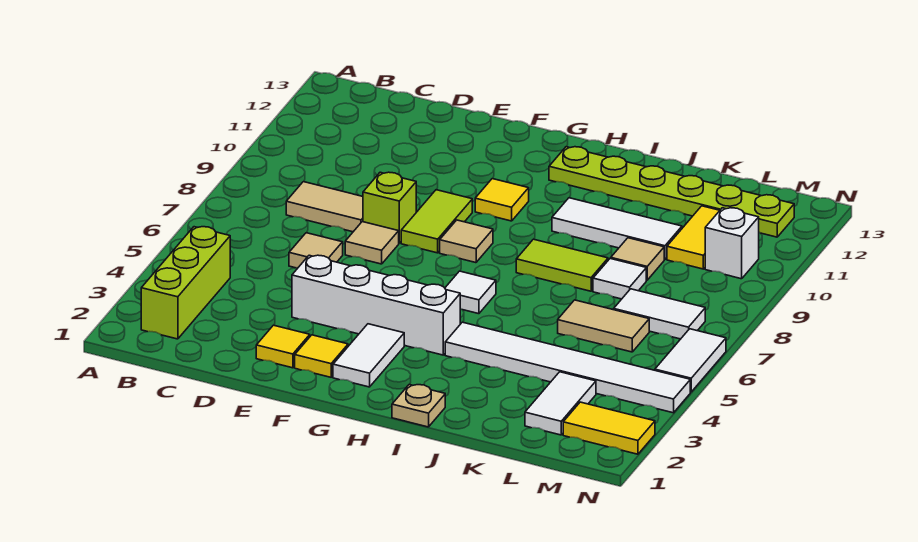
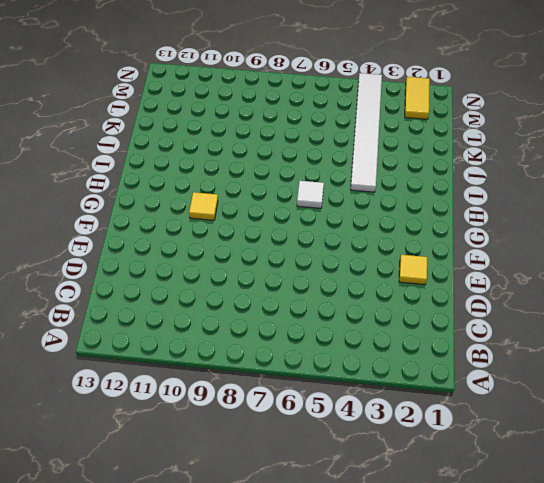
none -> lime brick B2:B4 level 1
none -> tan tile C8:D8 level 1
none -> tan tile D6 level 1

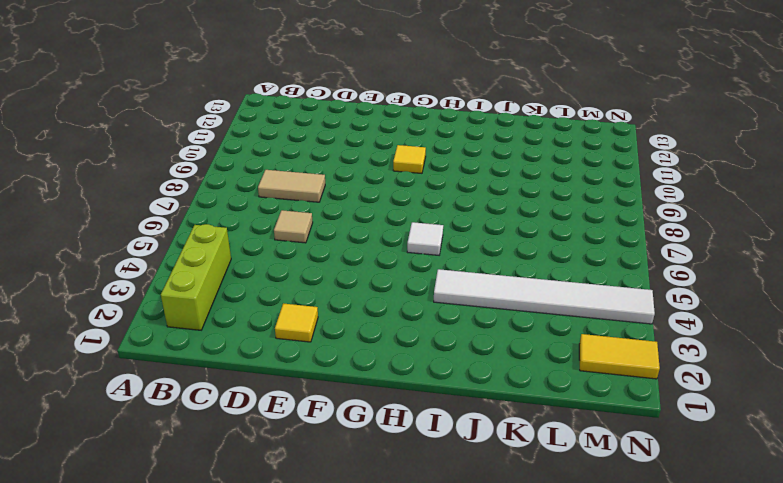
none -> white brick E4:H4 level 1
none -> tan tile E7 level 1
none -> lime brick E8 level 1

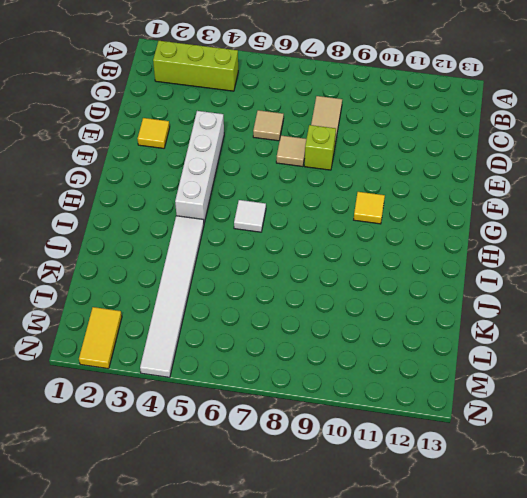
none -> yellow tile F2 level 1
none -> lime tile F8:F9 level 1
none -> white tile G2:G3 level 1

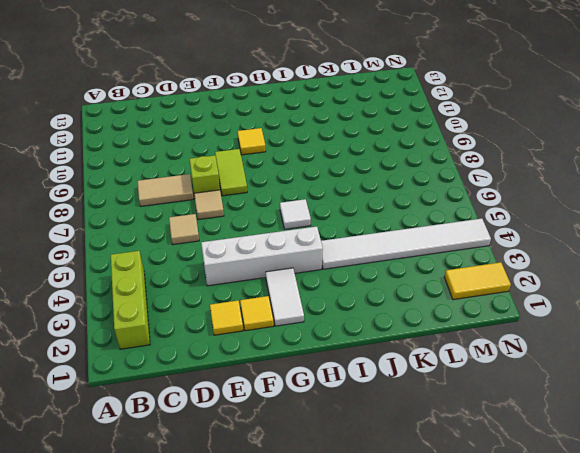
none -> tan tile G8 level 1
none -> lime plate H12:M12 level 1
none -> tan plate I1 level 1

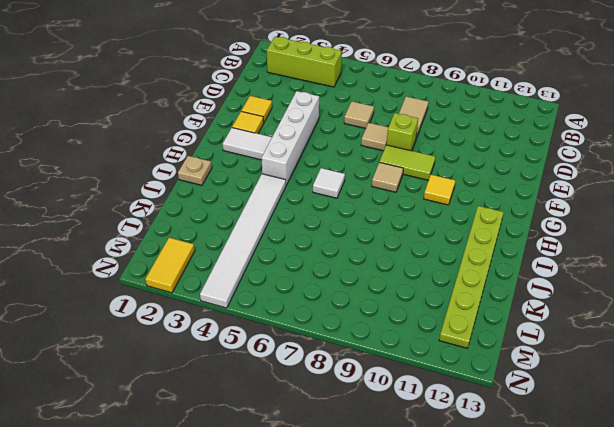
none -> lime tile I8:J8 level 1
none -> white tile I10:K10 level 1
none -> tan tile K6:L6 level 1

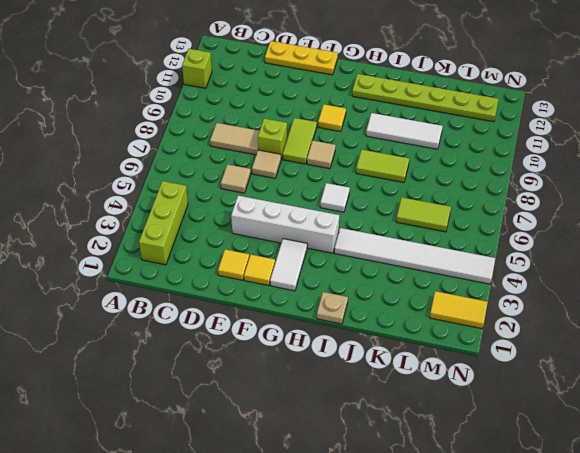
lime brick A11 level 1 -> none
yellow plate D13:F13 level 1 -> none
lime tile K6:L6 level 1 -> tan tile K6:L6 level 1
none -> white tile K8 level 1
none -> tan tile K9 level 1
none -> white tile L2:L3 level 1

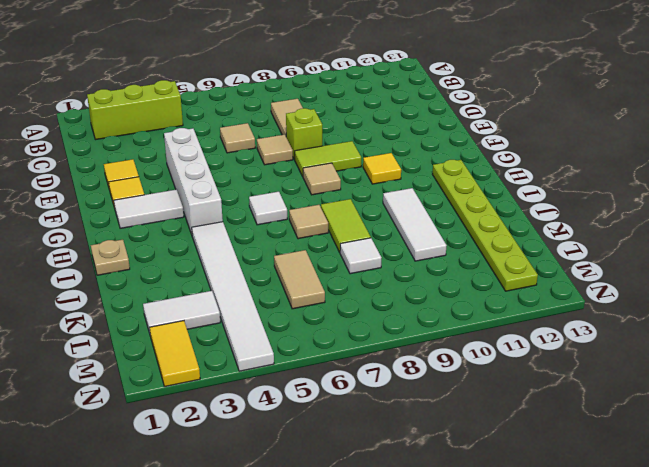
tan tile I7 level 1 -> tan tile K9 level 1
none -> white tile L7:M7 level 1
none -> yellow tile L10:L11 level 1
none -> white brick M10 level 1

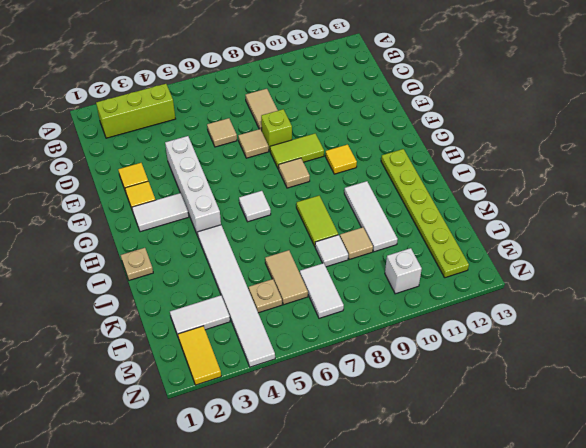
tan plate L5 level 1 -> none
none -> yellow tile L10:L11 level 1
none -> white tile N5:N6 level 1

